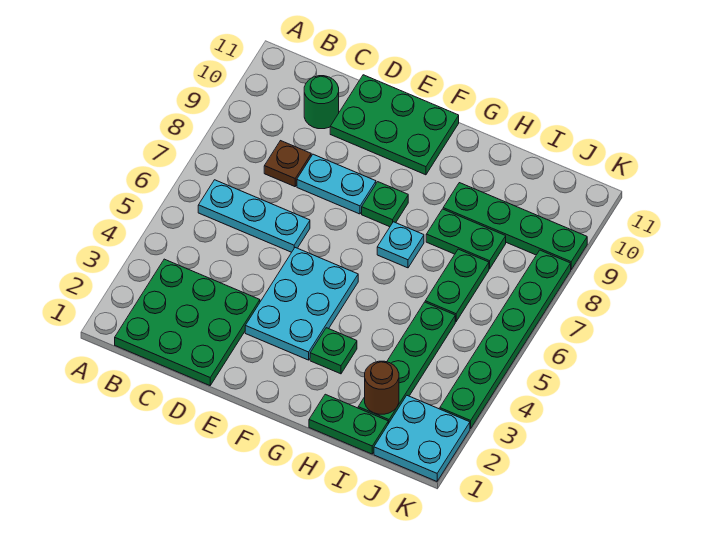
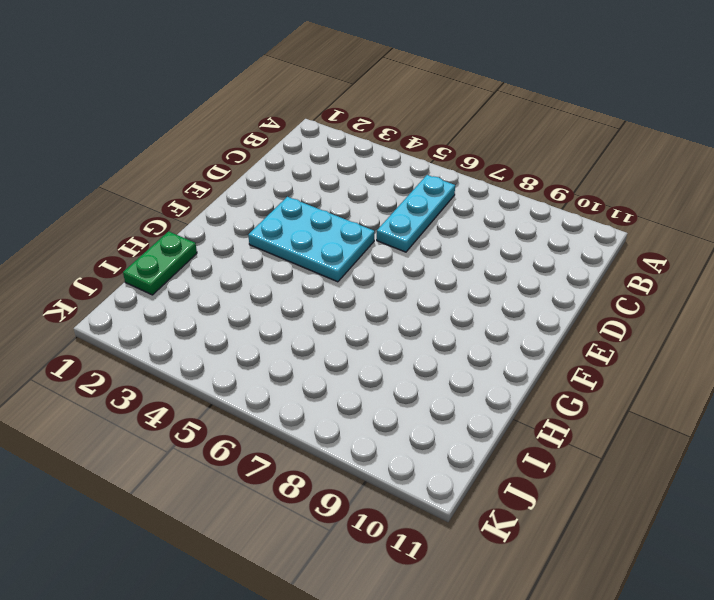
none -> green plate B1:D3 level 1
none -> brown plate C8 level 1
none -> green round brick C10 level 1

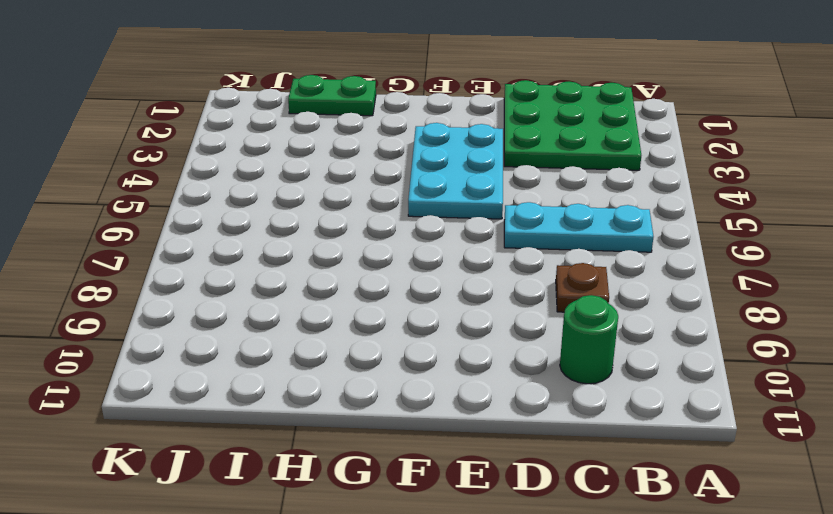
none -> cyan plate D8:E8 level 1
none -> green plate D10:F11 level 1
none -> green plate F8 level 1

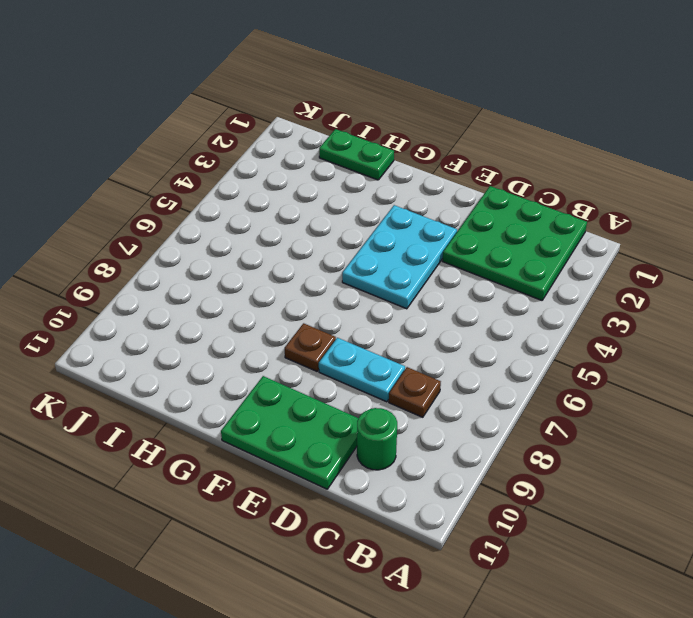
brown plate F8 level 1 -> green plate F8 level 1
none -> cyan plate B6:D6 level 1
none -> green plate G3 level 1
none -> cyan plate G7 level 1

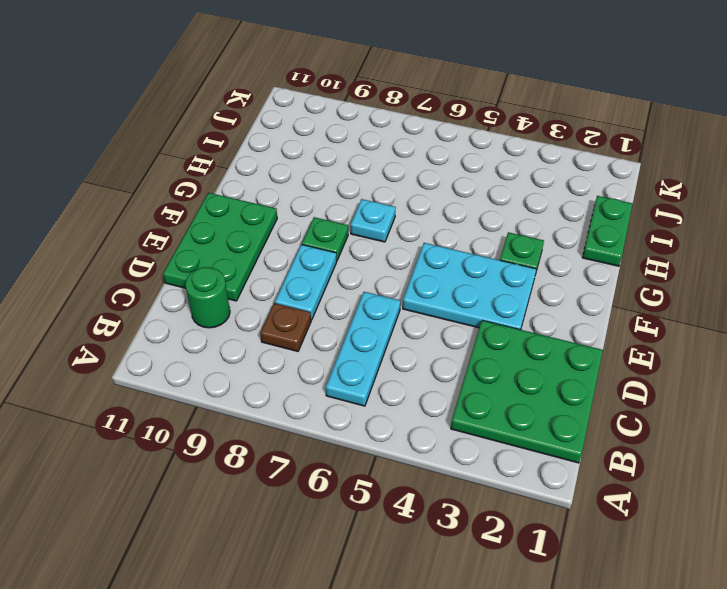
none -> green plate H8:I8 level 1
none -> green plate H9:K9 level 1
none -> green plate I2:I5 level 1

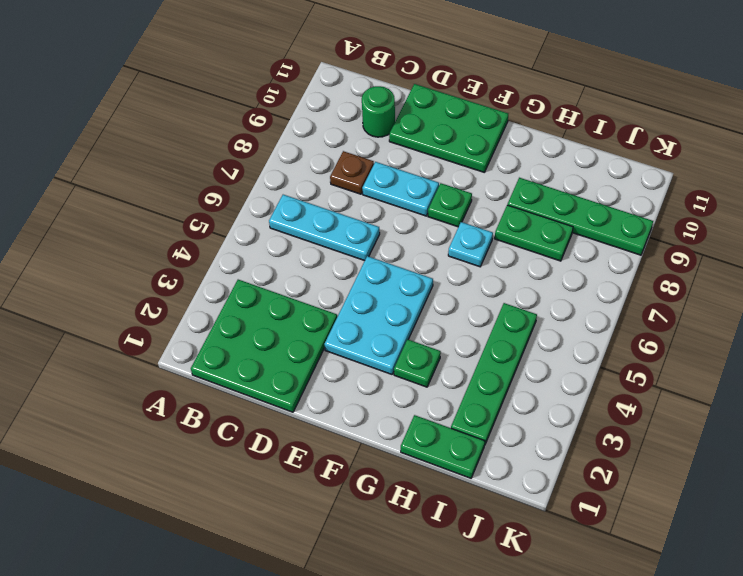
none -> green plate I6:I7 level 1
none -> cyan plate J1:K2 level 1
none -> green plate K3:K8 level 1

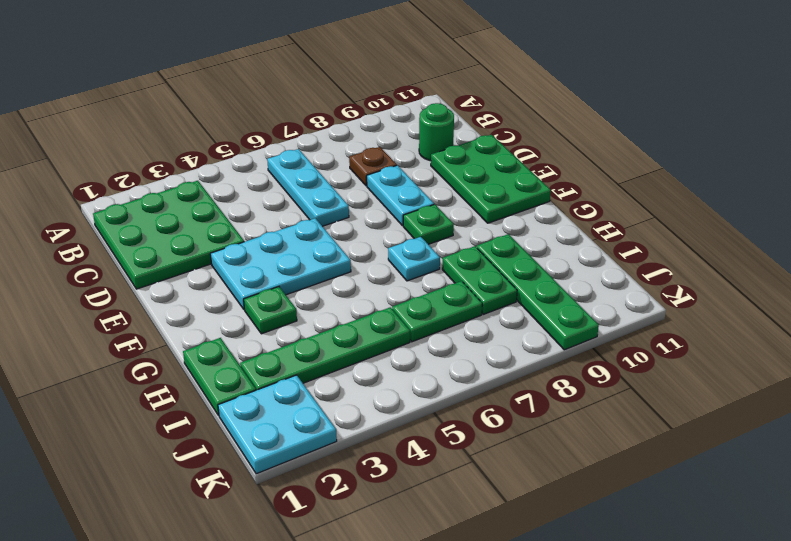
none -> green plate K3:K8 level 1
none -> brown round brick I2 level 2

